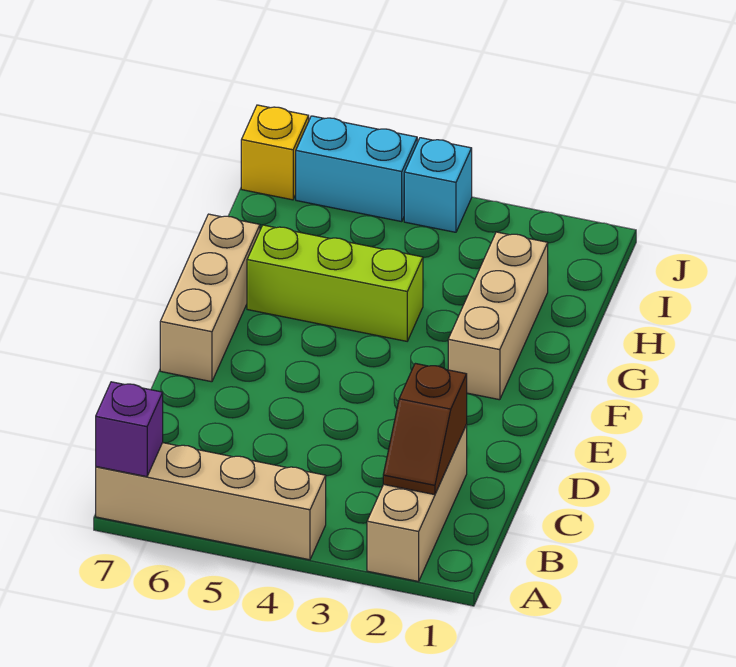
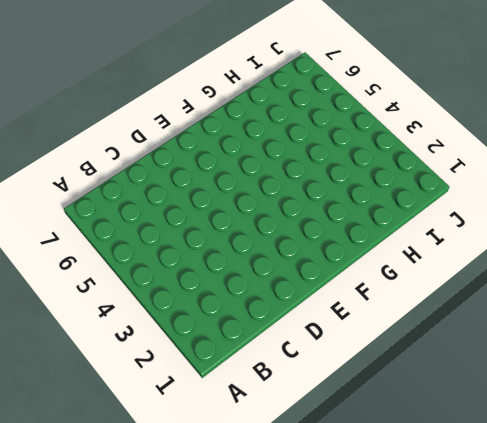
none -> tan brick A2:C2 level 1
none -> tan brick A4:A7 level 1

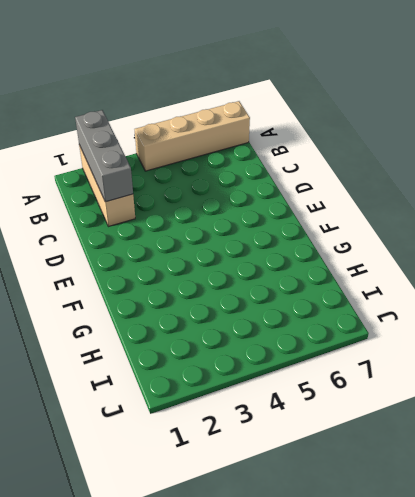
grey brick A2:C2 level 2 -> brown slope B2:C2 level 2 top C
none -> tan brick E7:G7 level 1
none -> tan brick F2:H2 level 1

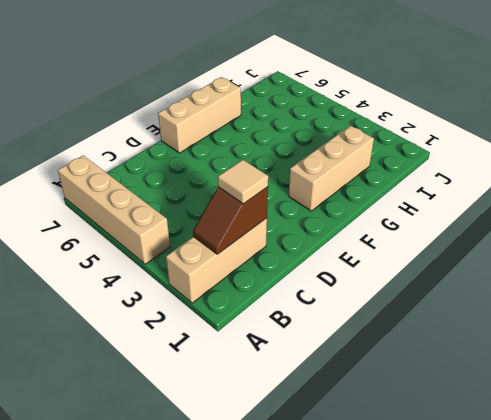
tan tile C2 level 3 -> none
none -> lime brick G4:G6 level 1
none -> cyan brick J4 level 1

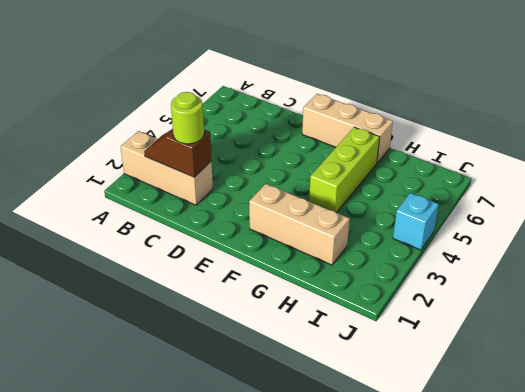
lime round brick C2 level 3 -> none
none -> tan brick A4:A7 level 1
none -> cyan brick J5:J6 level 1

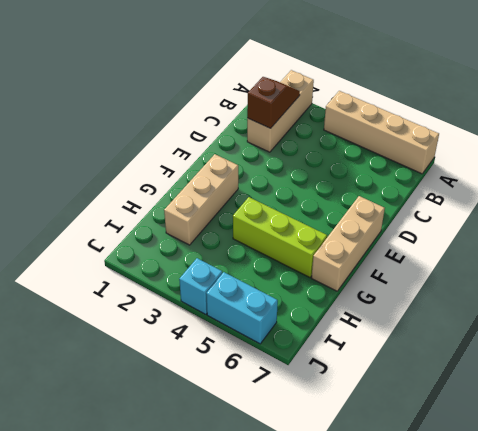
none -> yellow brick J7 level 1
none -> purple brick A7 level 2

